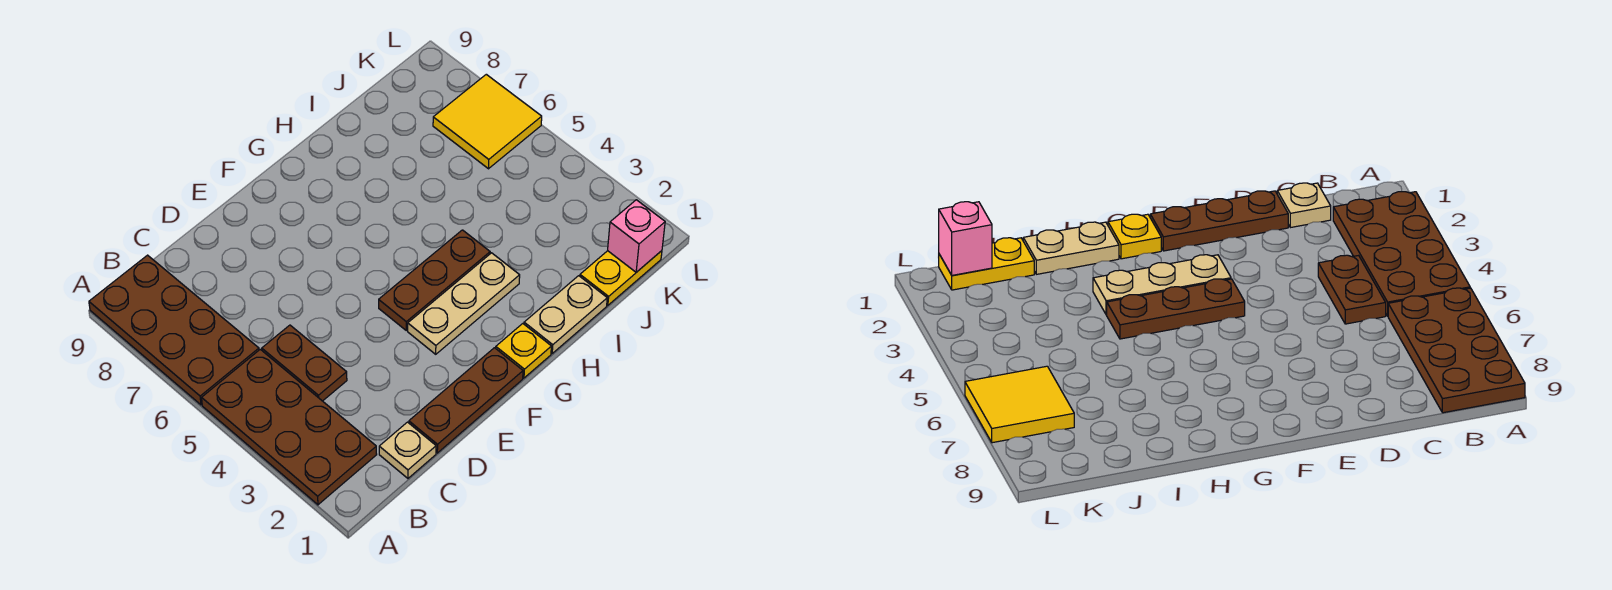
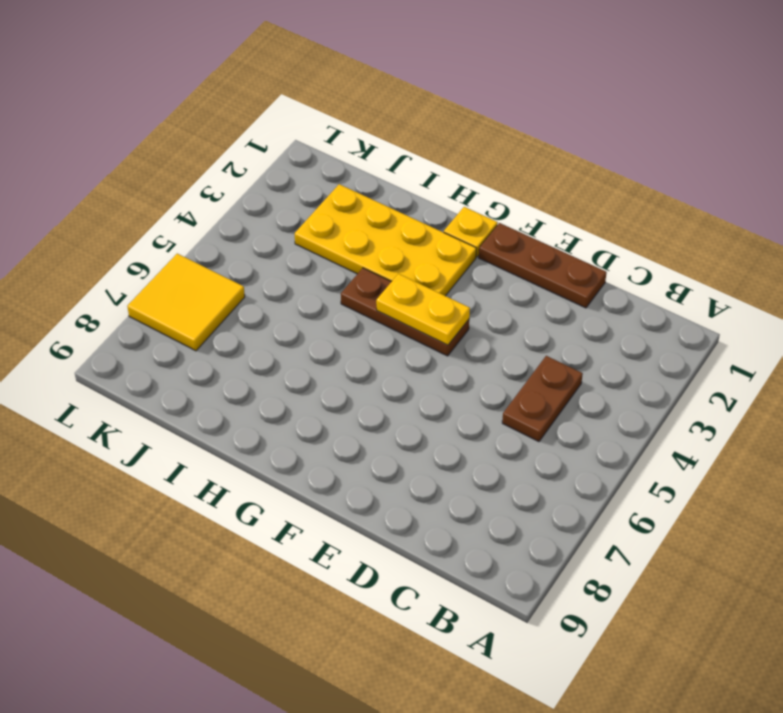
yellow plate F4:G4 level 2 -> yellow plate J1:K1 level 1
yellow plate G2:J3 level 1 -> tan plate F3:H3 level 1
none -> brown plate A2:B5 level 1
none -> brown plate A6:B9 level 1
none -> tan plate C1 level 1

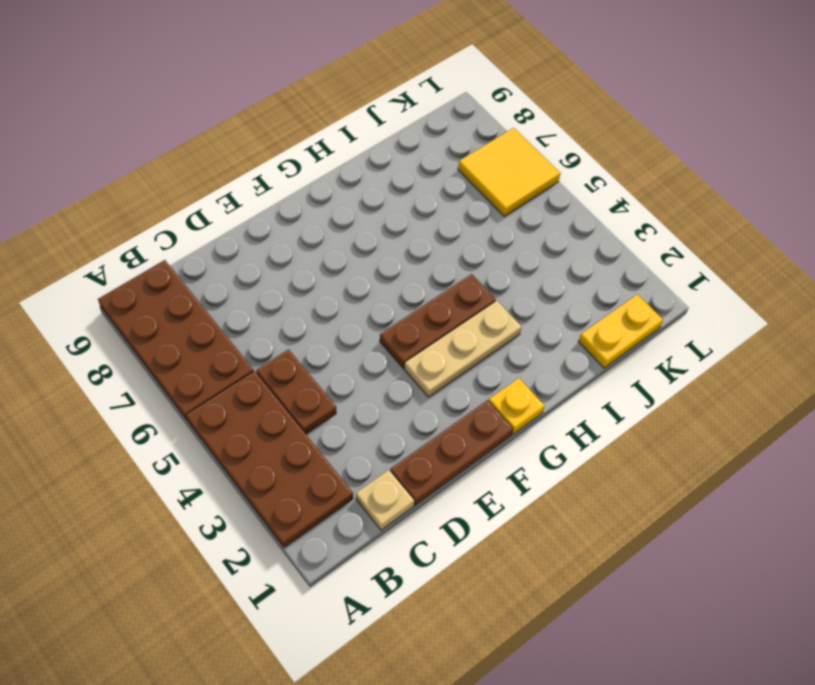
none -> tan plate H1:I1 level 1
none -> pink brick K1 level 2

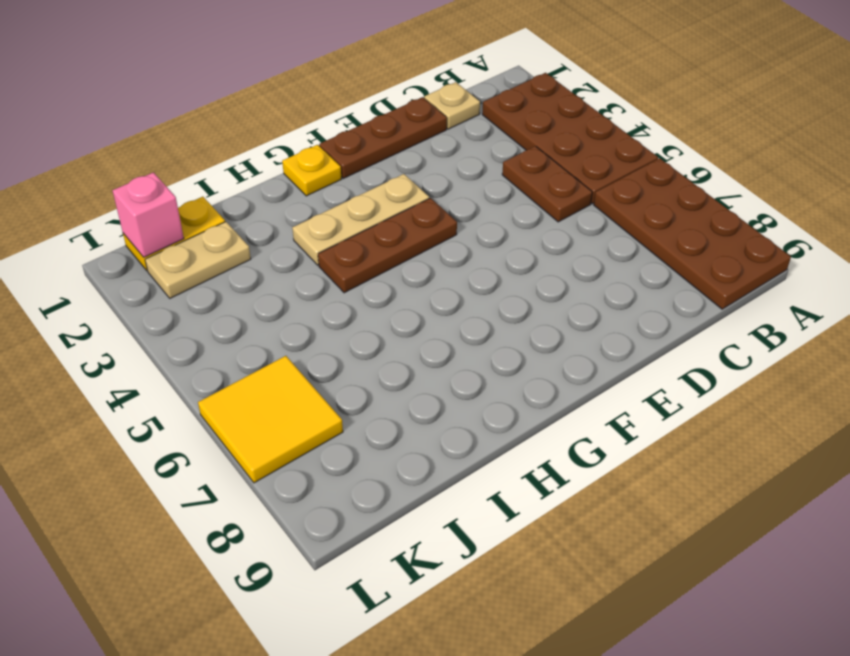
tan plate J2:K2 level 1 -> tan plate H1:I1 level 1

